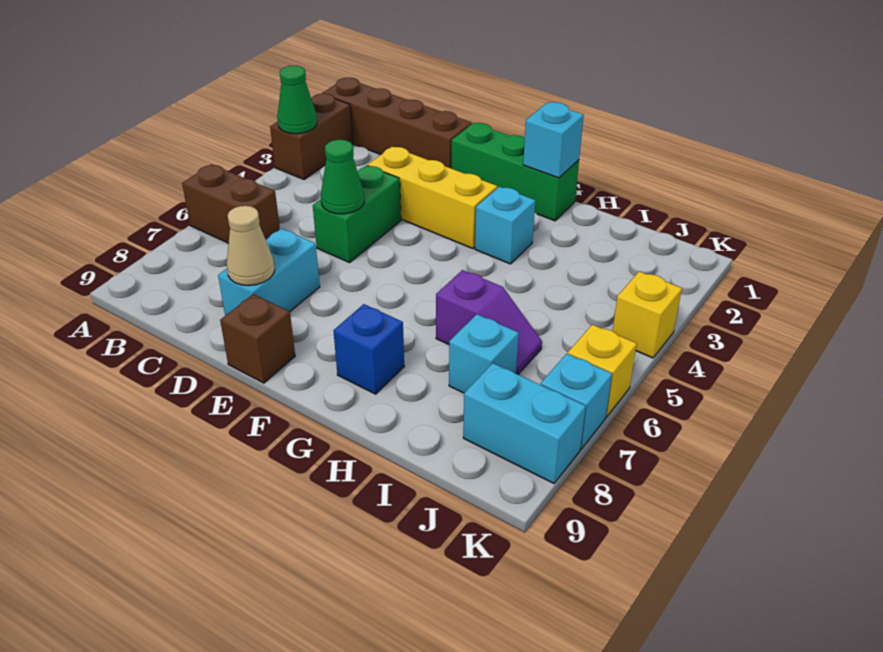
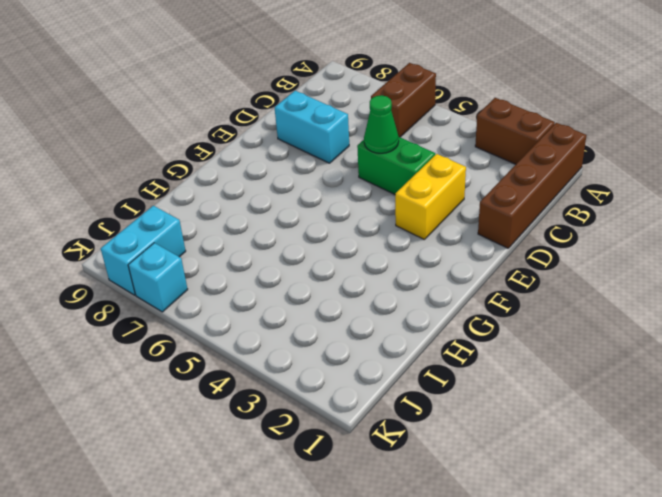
yellow brick D3:E3 level 1 -> yellow brick D3:F3 level 1
none -> green brick E1:G1 level 1
none -> brown brick E9 level 1
none -> cyan brick G3 level 1

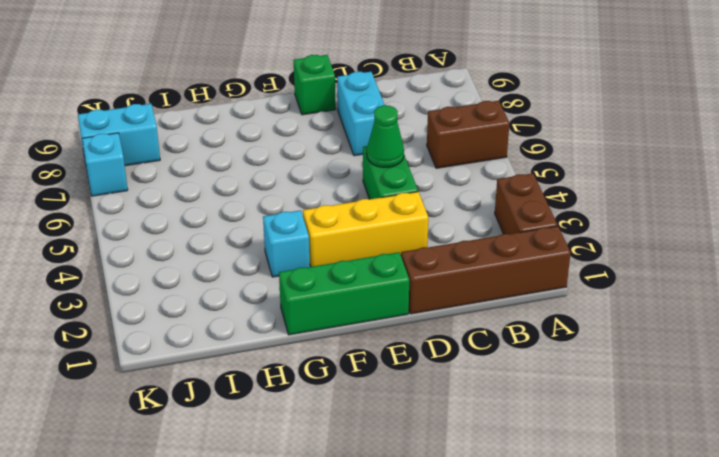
green brick E9 level 1 -> brown brick E9 level 1
none -> blue brick G8 level 1
none -> purple slope H6:I6 level 1 top H
none -> cyan brick I7 level 1

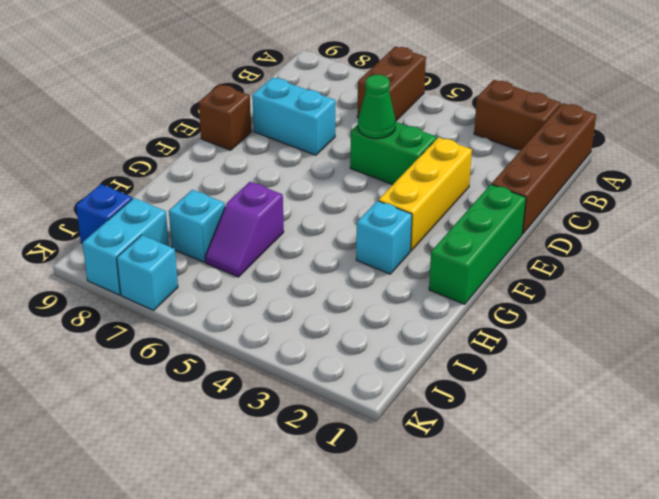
blue brick J9 level 1 -> blue brick G8 level 1
none -> yellow brick K4 level 1
none -> yellow brick K6 level 1
none -> green cone A3 level 2

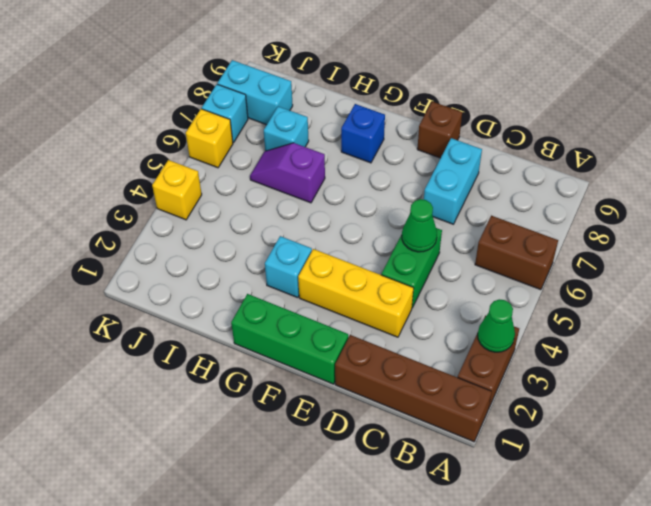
none -> tan cone D8 level 2
none -> cyan brick G1 level 2

